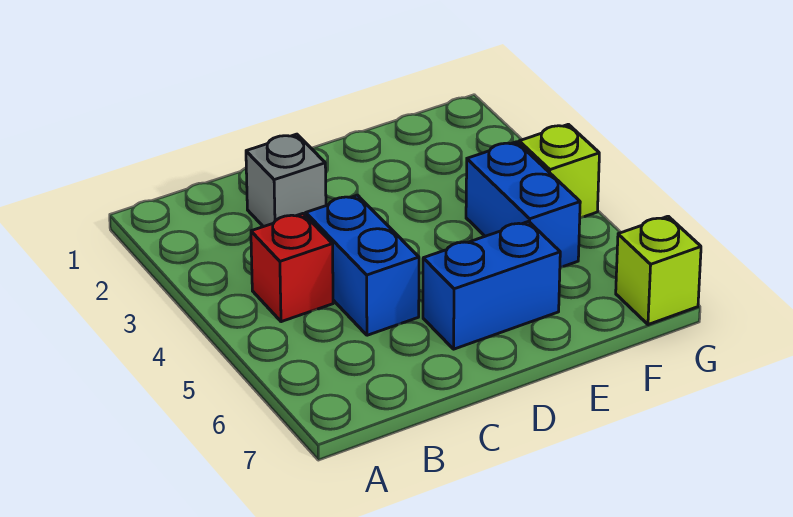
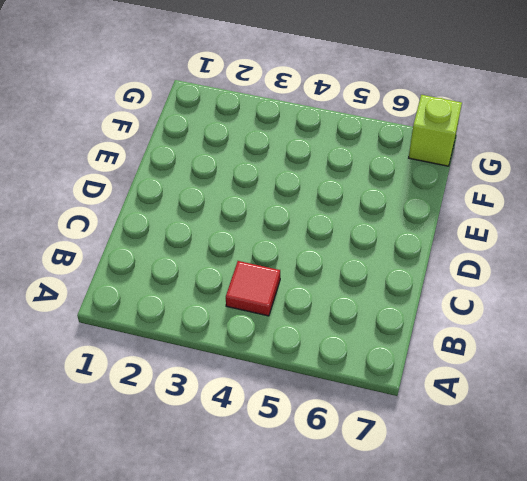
red tile B4 level 1 -> red brick B4 level 1
none -> grey brick C2 level 1
none -> blue brick C4:C5 level 1

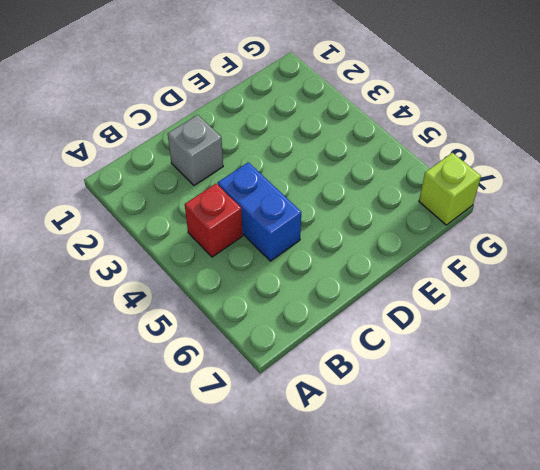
none -> blue brick D6:E6 level 1
none -> blue brick F4:F5 level 1

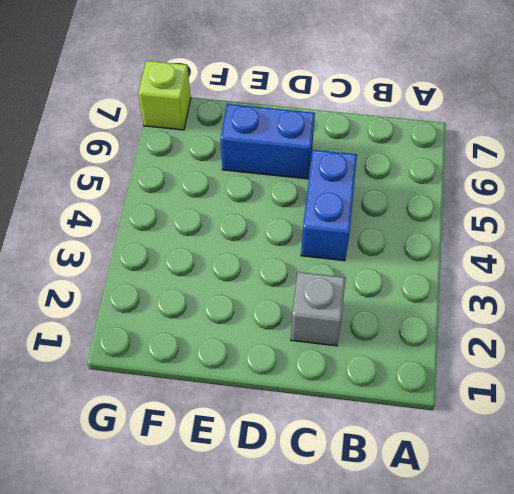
none -> red brick B4 level 1
none -> blue brick F4:F5 level 1

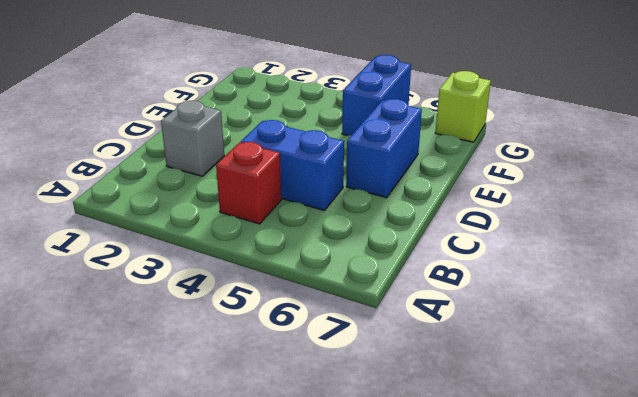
blue brick F5:G5 level 1 -> blue brick F4:F5 level 1
none -> lime brick G4 level 1

